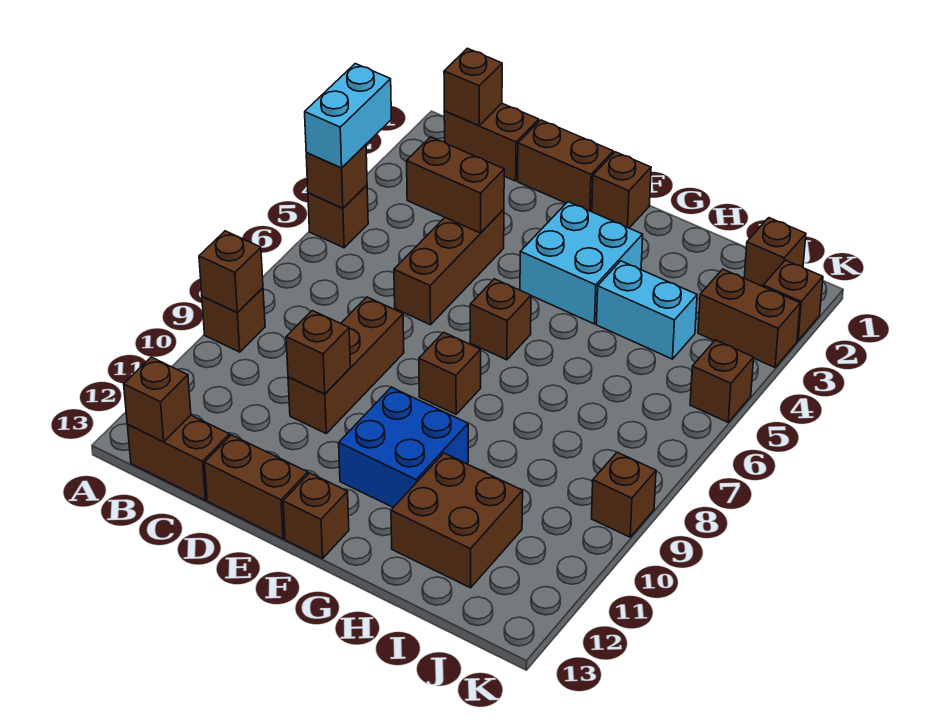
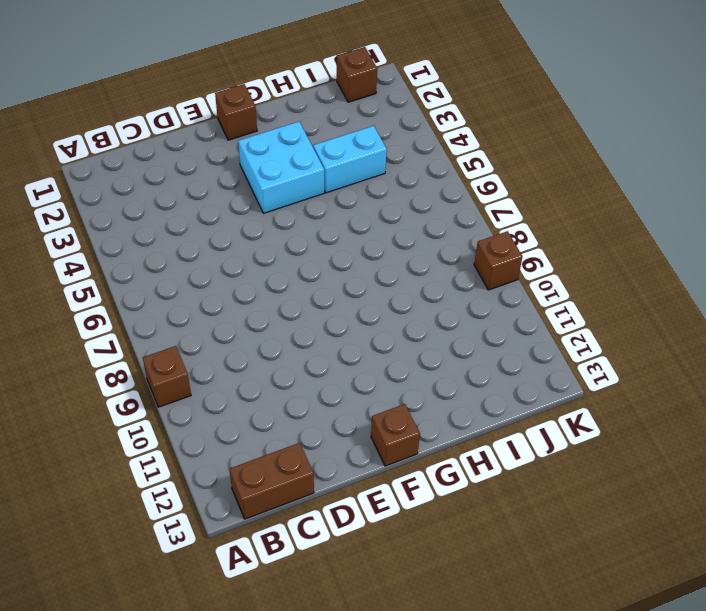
none -> brown brick A5 level 1
none -> brown brick B1:C1 level 1
none -> brown brick D1:E1 level 1

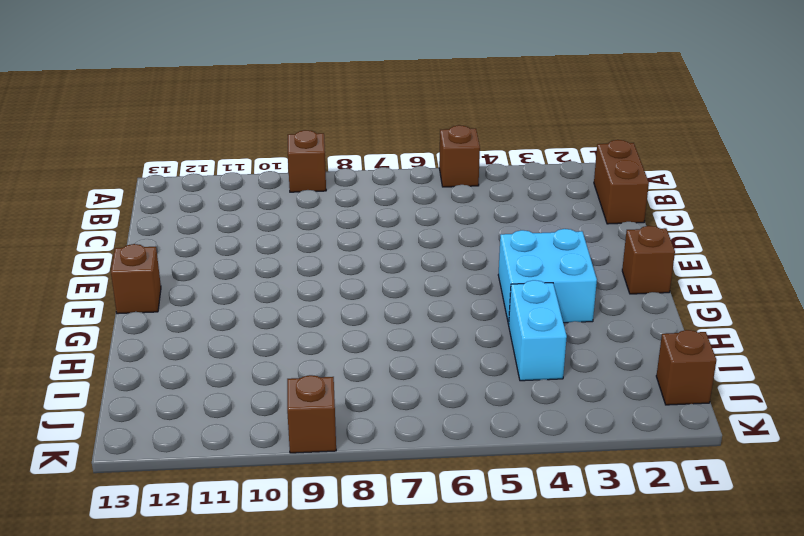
none -> brown brick B13:C13 level 1
none -> brown brick D1:E1 level 1
none -> brown brick D4:D6 level 1

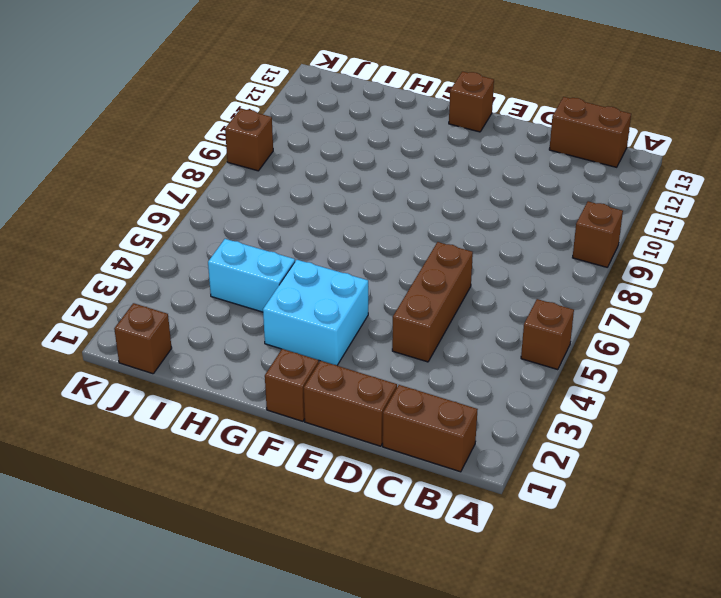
none -> brown brick D8:D10 level 1
none -> brown brick D13:E13 level 1
none -> brown brick F6 level 1

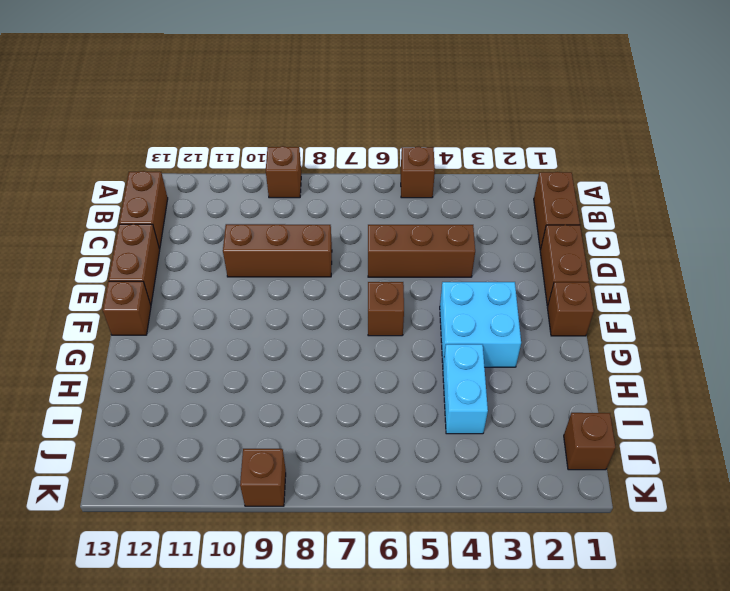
none -> brown brick F8 level 1
none -> blue brick F10:G11 level 1
none -> brown brick H11:I12 level 1

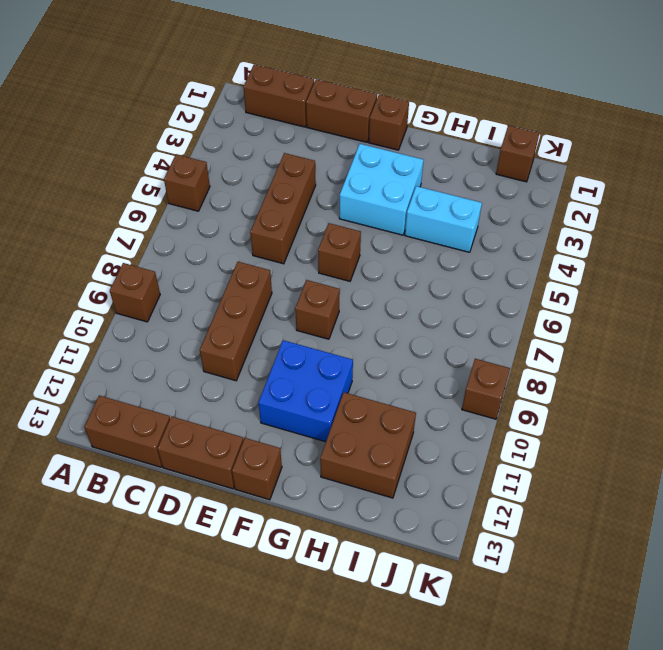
none -> brown brick J3:K3 level 1
none -> brown brick K2 level 1
none -> brown brick K5 level 1

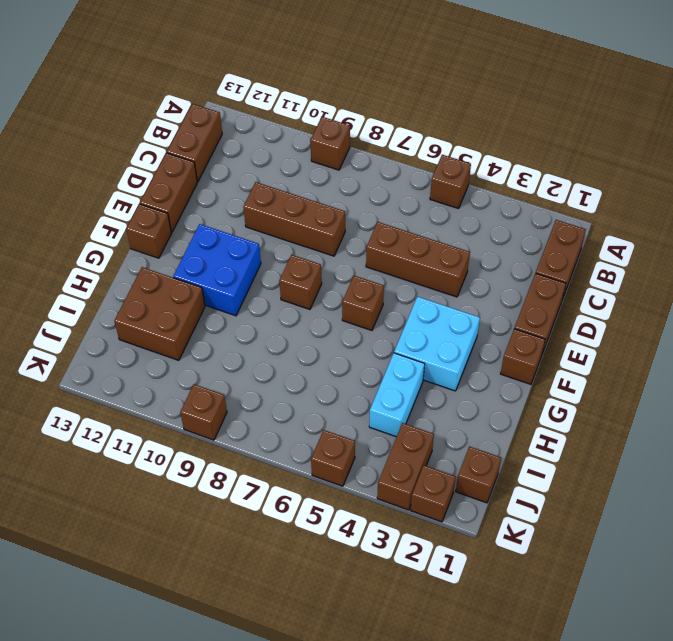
none -> brown brick A5 level 2
none -> brown brick A9 level 2
none -> brown brick B1 level 2

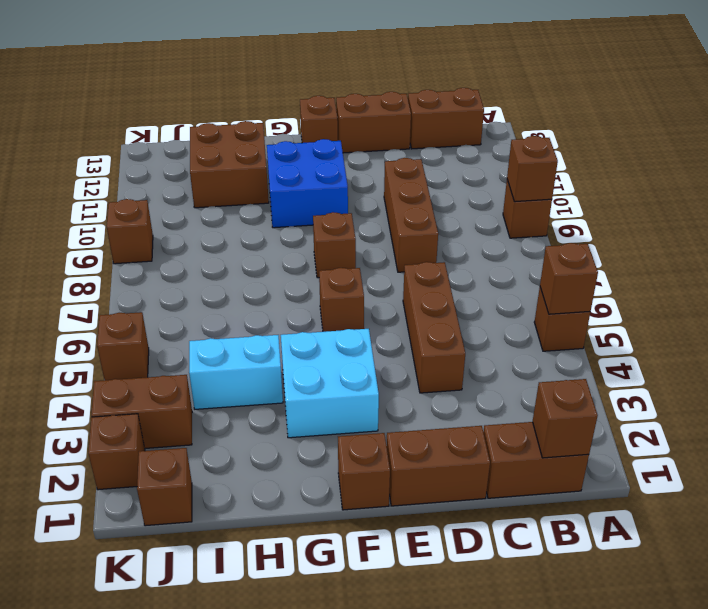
none -> brown brick B13 level 2
none -> brown brick C4:D4 level 2
none -> brown brick D10 level 2

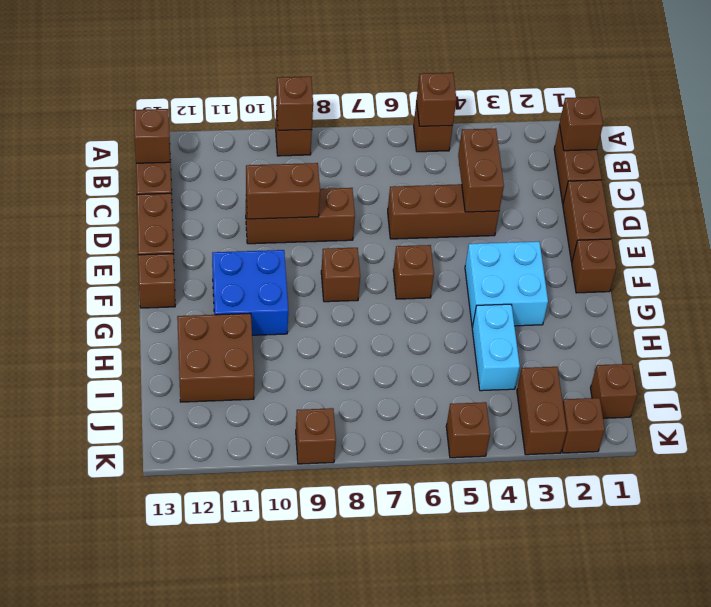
brown brick D9:D10 level 2 -> brown brick D10 level 2
none -> cyan brick A4:A5 level 3

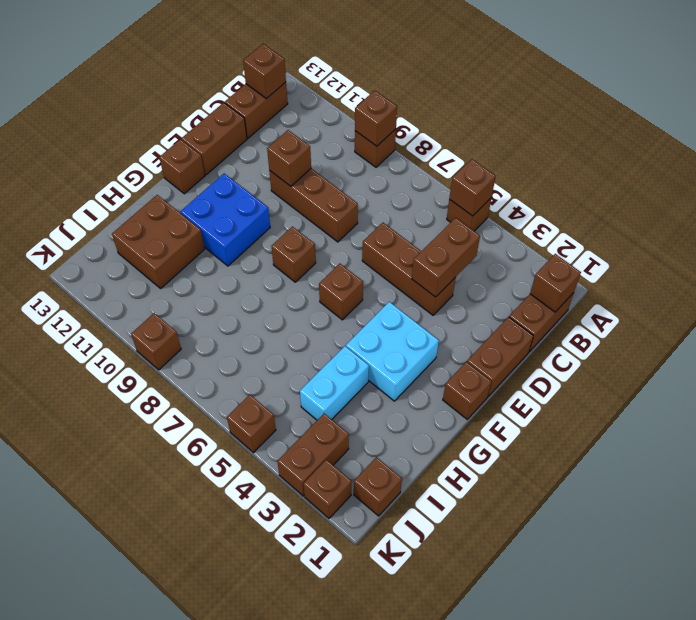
none -> cyan brick A4:A5 level 3

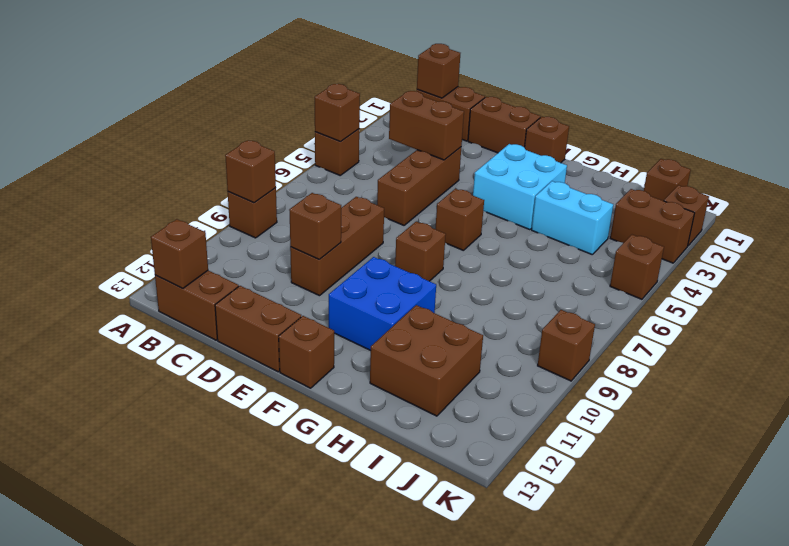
none -> cyan brick A4:A5 level 3

